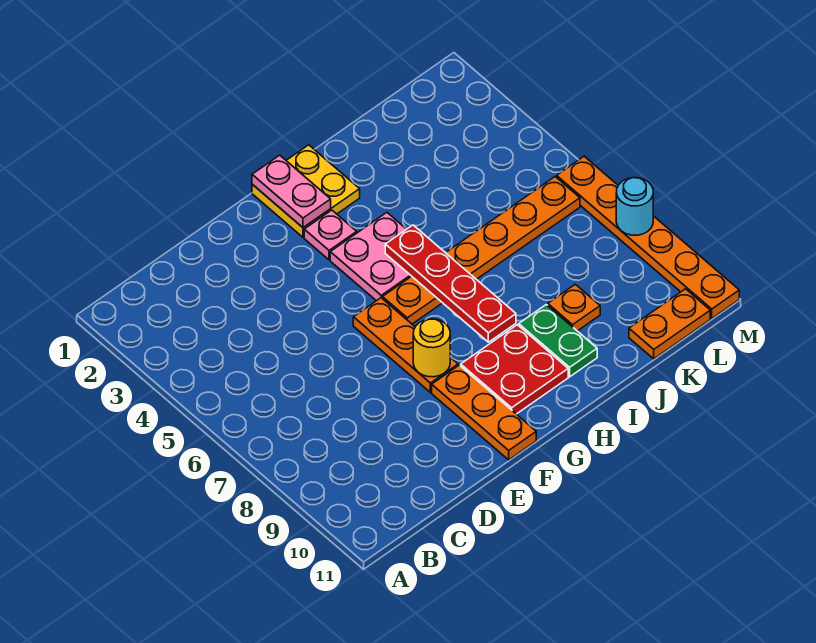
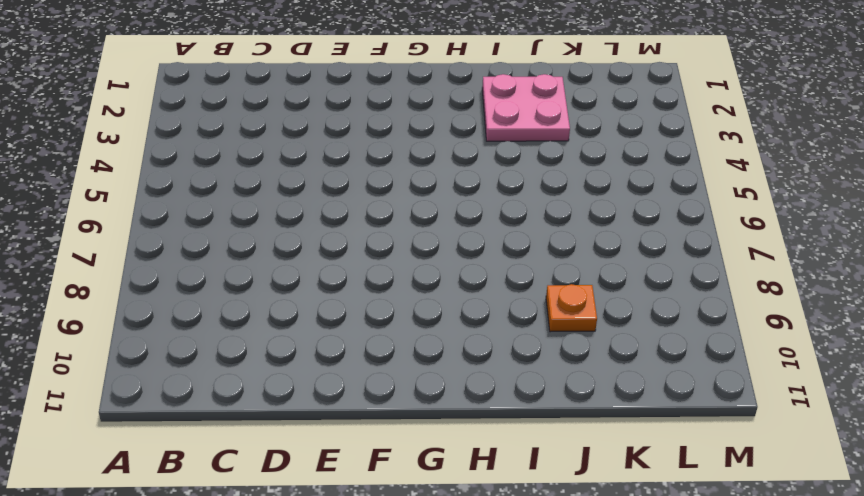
pink plate I2:J3 level 1 -> pink plate G4:H5 level 1
none -> orange plate F6:F8 level 1
none -> orange plate F9:F11 level 1
none -> yellow plate G1:H2 level 1

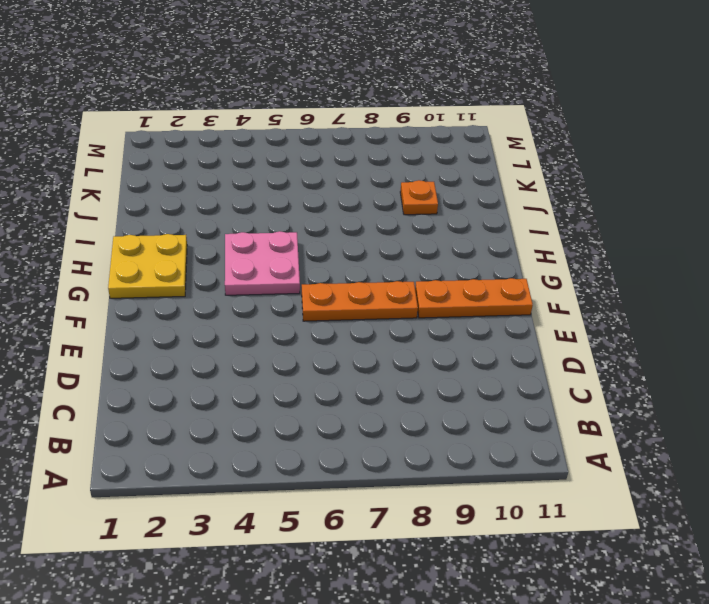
none -> pink plate G3 level 1
none -> orange plate G6:L6 level 1
none -> red plate G9:H10 level 1

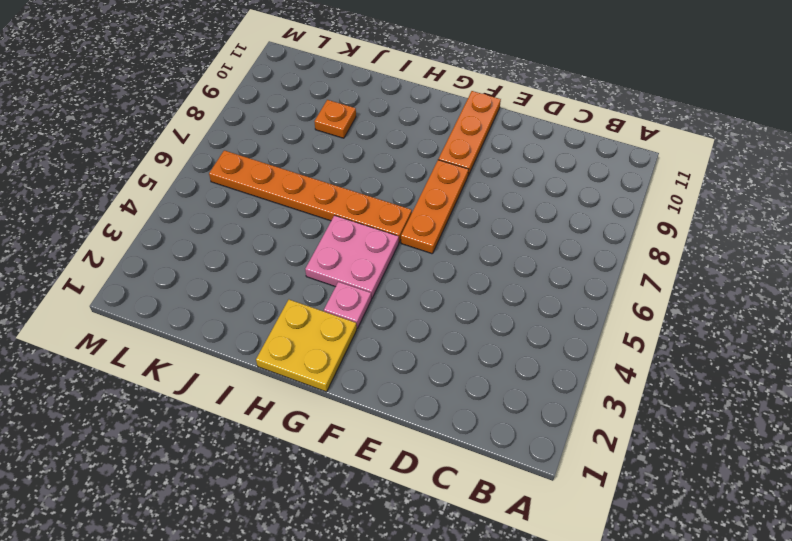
none -> red plate G9:H10 level 1
none -> green plate I9:I10 level 1
none -> orange plate K11:L11 level 1

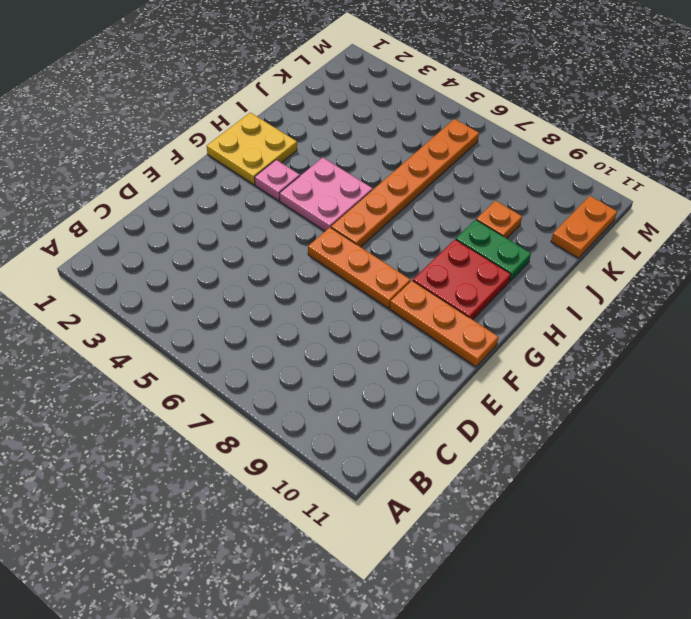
none -> orange plate M6:M11 level 1
none -> yellow round brick F8 level 2
none -> pink plate G1:G2 level 2

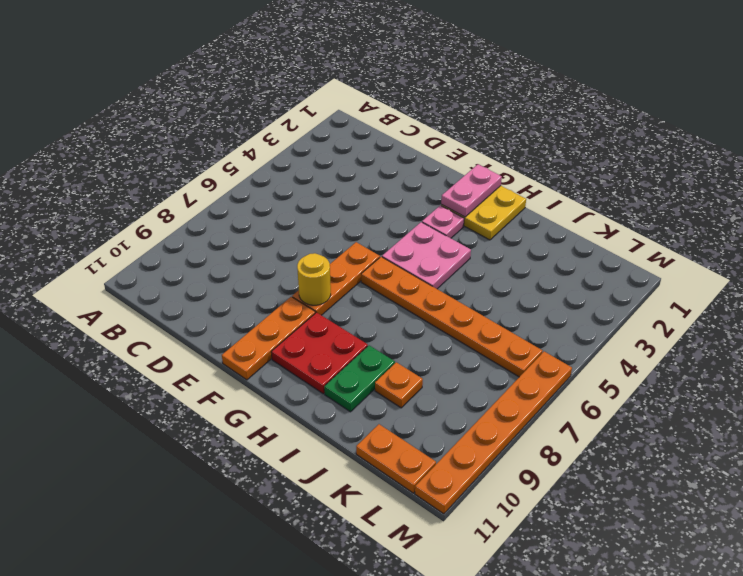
none -> red plate H5:H8 level 2
none -> cyan round brick M8 level 2

